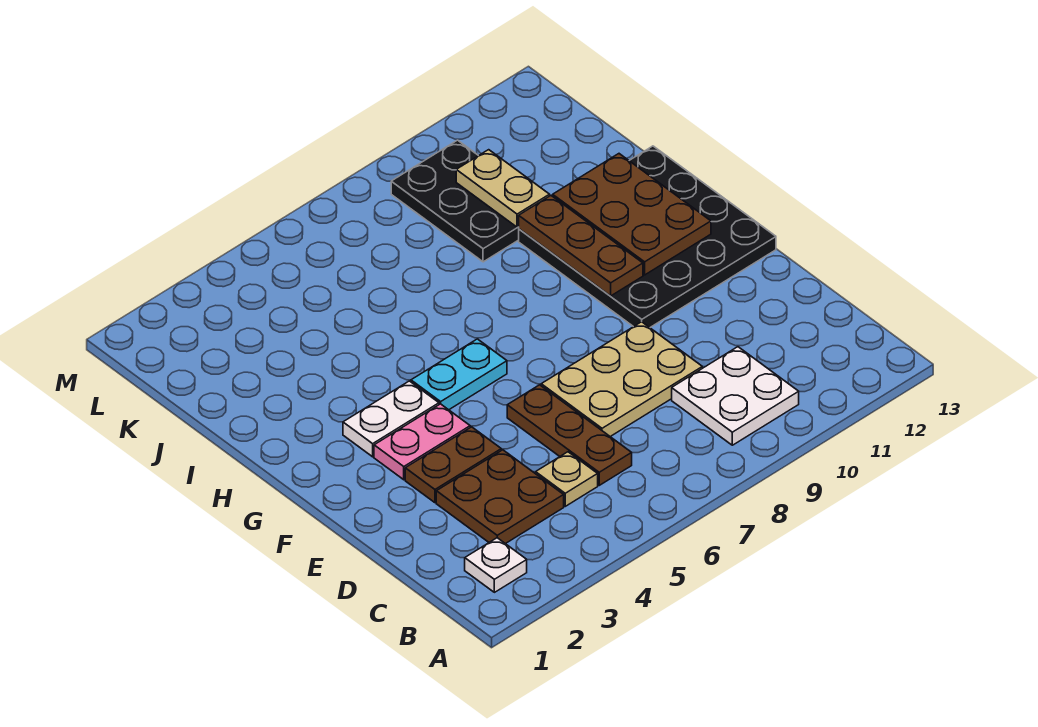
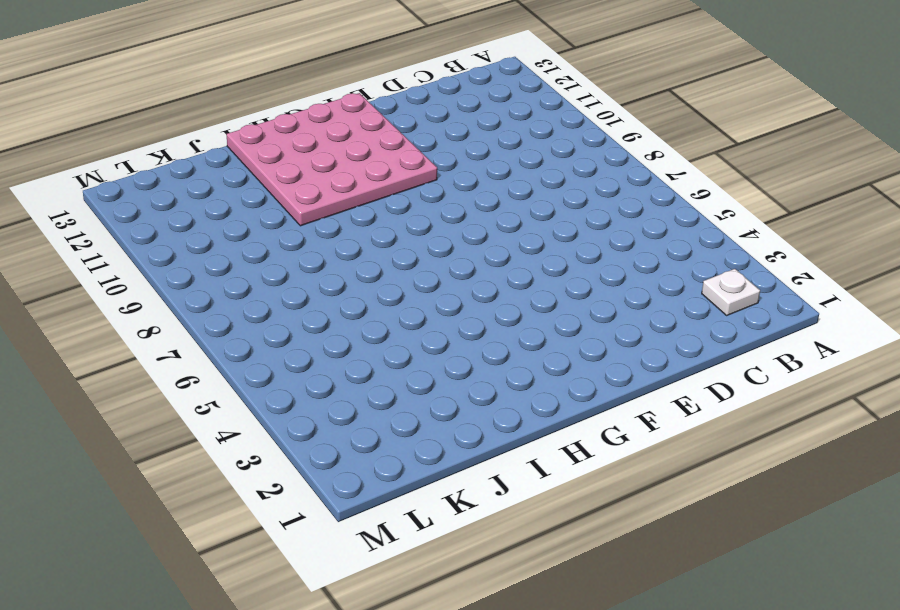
pink plate F10:I13 level 1 -> black plate F10:I13 level 1
none -> white plate B9:C10 level 1
none -> brown plate C3:D4 level 1
none -> tan plate C5 level 1

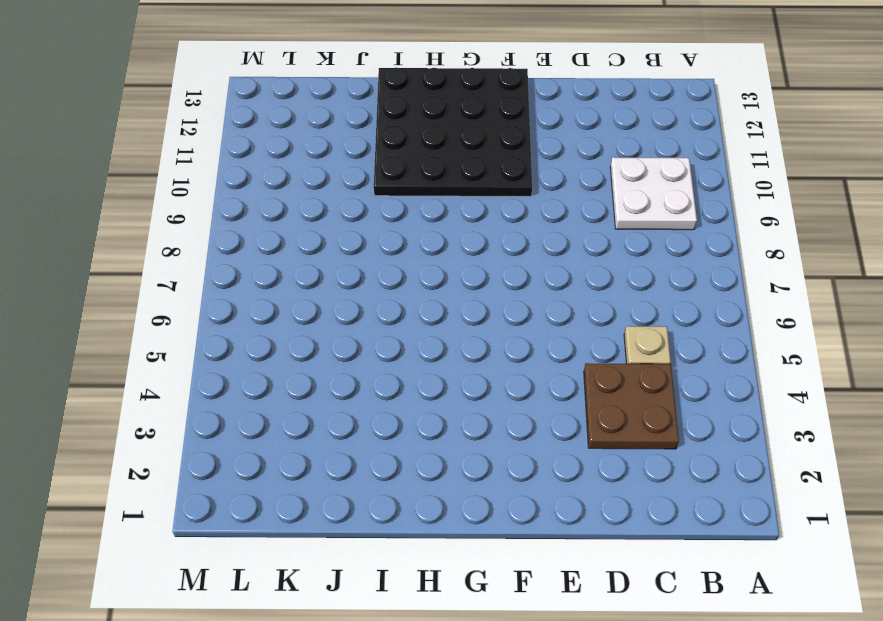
none -> white plate B2 level 1
none -> brown plate C6:E6 level 1
none -> tan plate D7:E9 level 1

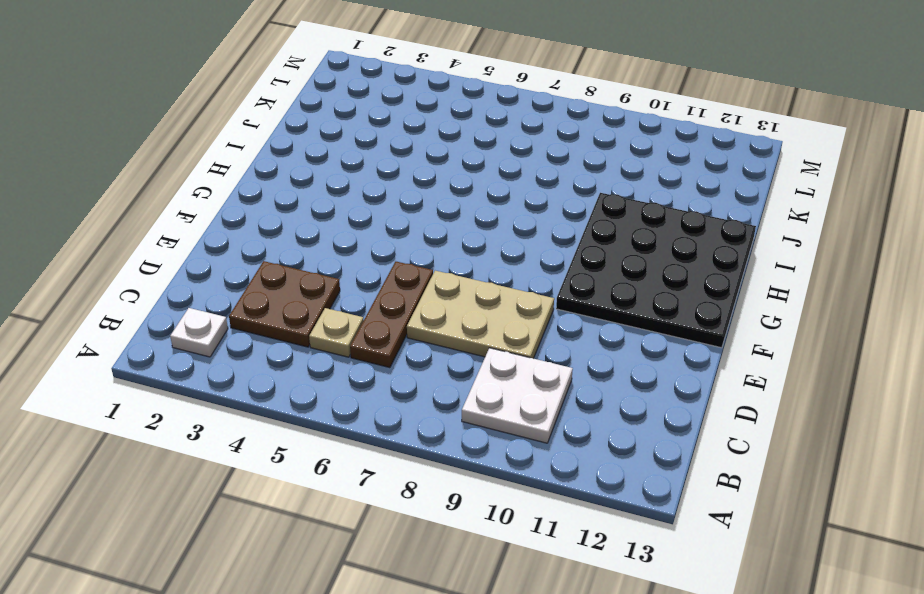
none -> brown plate E3:E4 level 1
none -> pink plate F3:F4 level 1
none -> white plate G3:G4 level 1

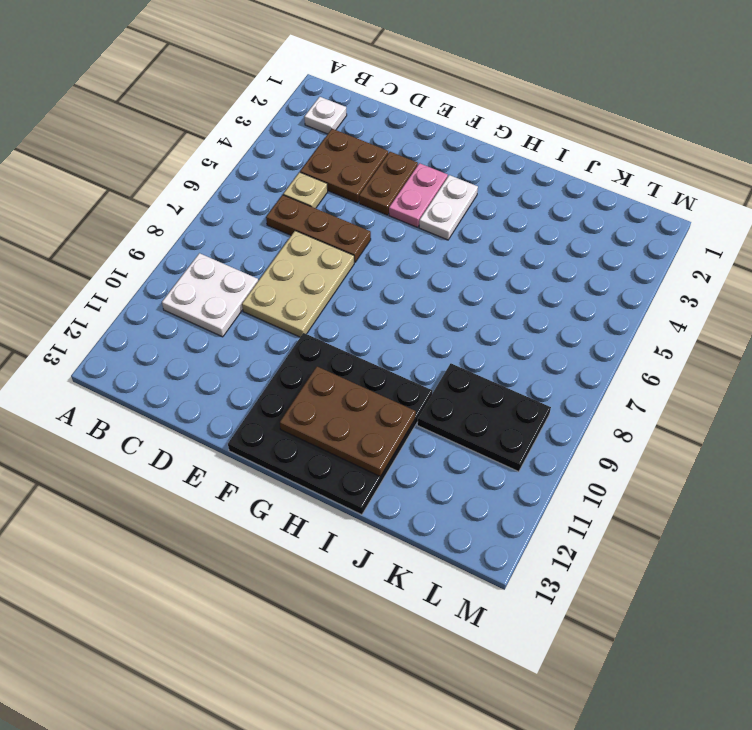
none -> cyan plate G5:G6 level 1
none -> brown plate G10:I10 level 2
none -> tan plate J10:K10 level 2

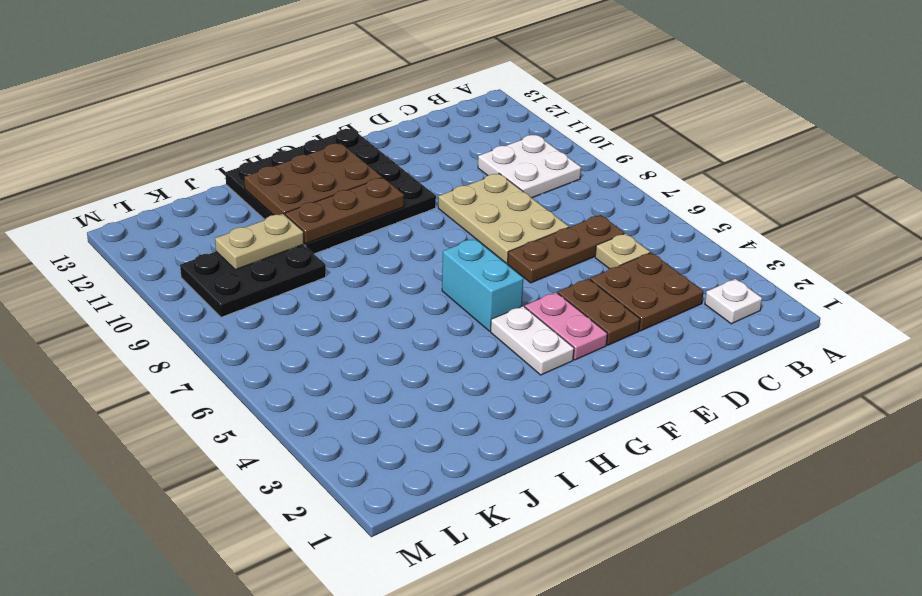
cyan brick G5:G6 level 1 -> cyan plate G5:G6 level 1

